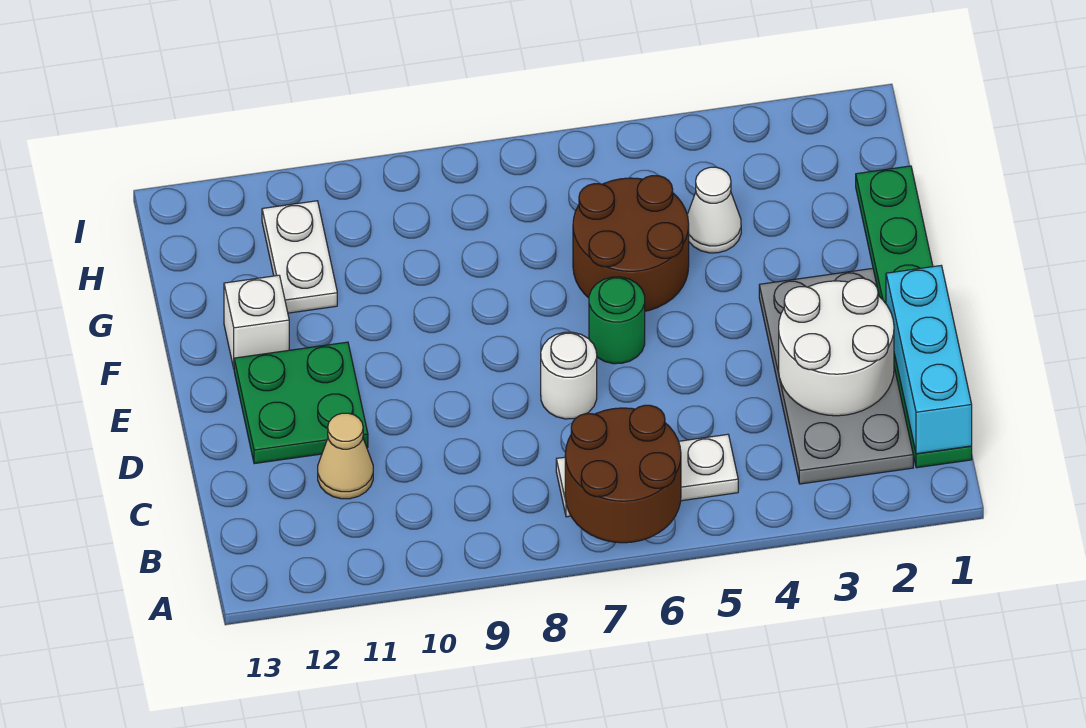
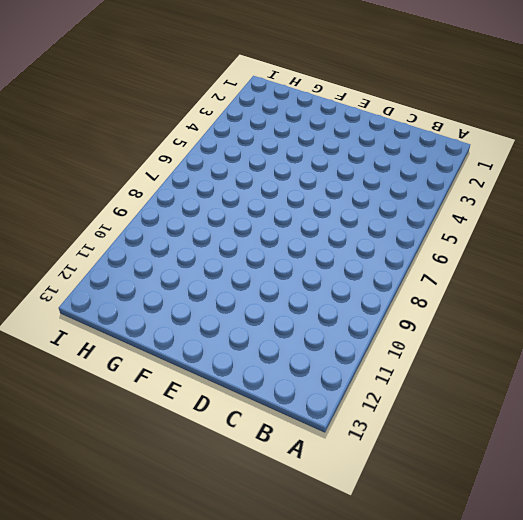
none -> green plate B1:G1 level 1
none -> grey plate B2:E3 level 1
none -> white plate B5:B7 level 1

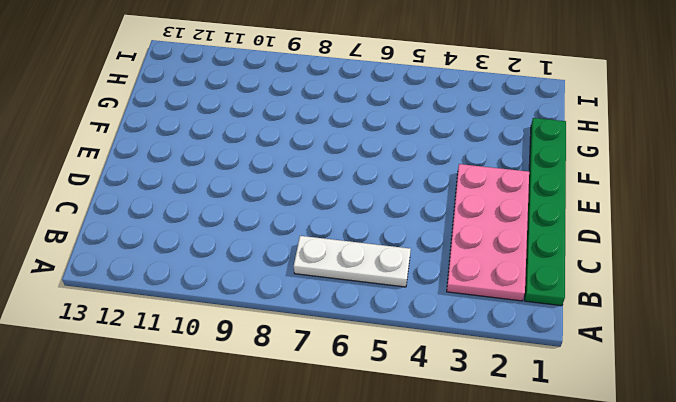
pink plate B2:E3 level 1 -> grey plate B2:E3 level 1
none -> tan cone C11 level 1
none -> white round brick D7 level 1
none -> green plate D11:E12 level 1

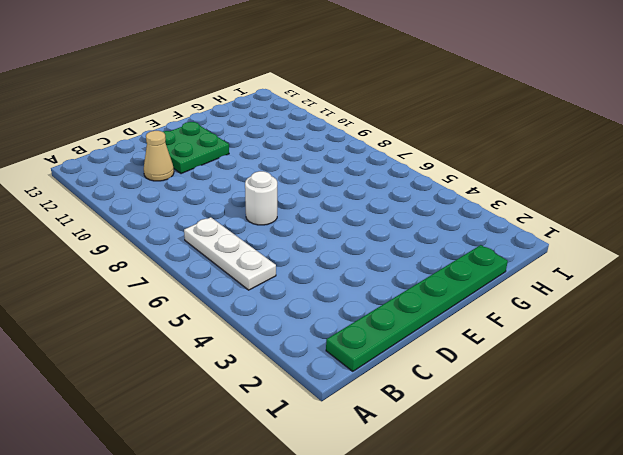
none -> grey plate B2:E3 level 1
none -> green round brick E6 level 1
none -> brown round brick F5:G6 level 1

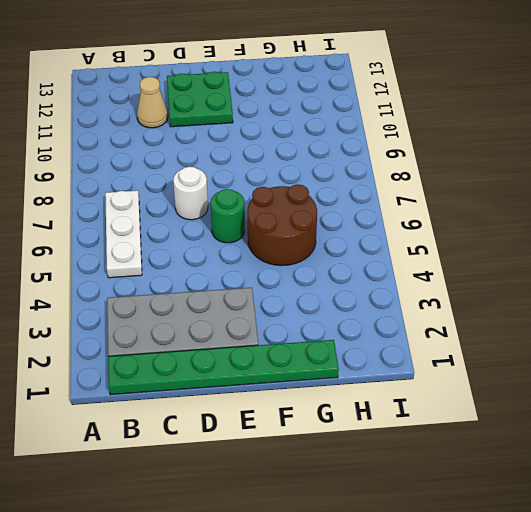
none -> white brick F12 level 1
none -> white cone G4 level 1
none -> white plate G11:H11 level 1

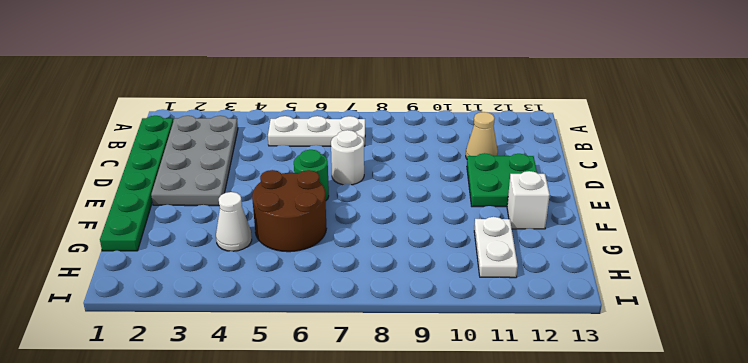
none -> brown round brick A6:B7 level 2
none -> cyan brick B1:D1 level 2
none -> white round brick C2:D3 level 2

